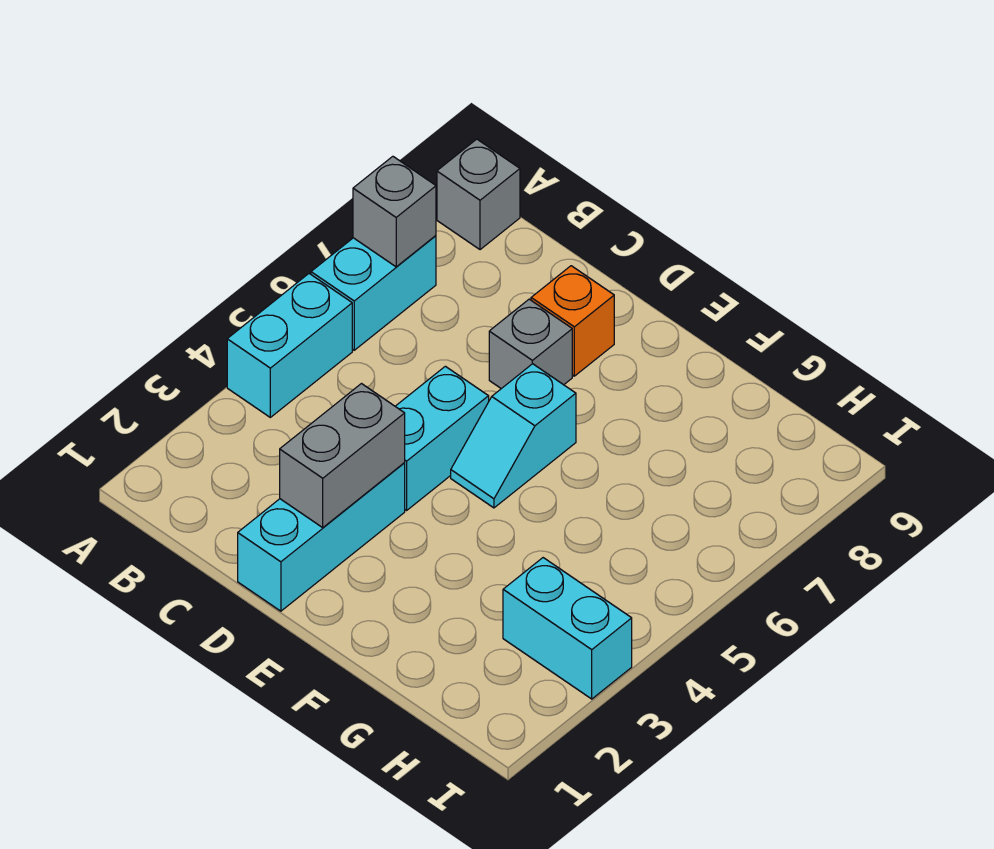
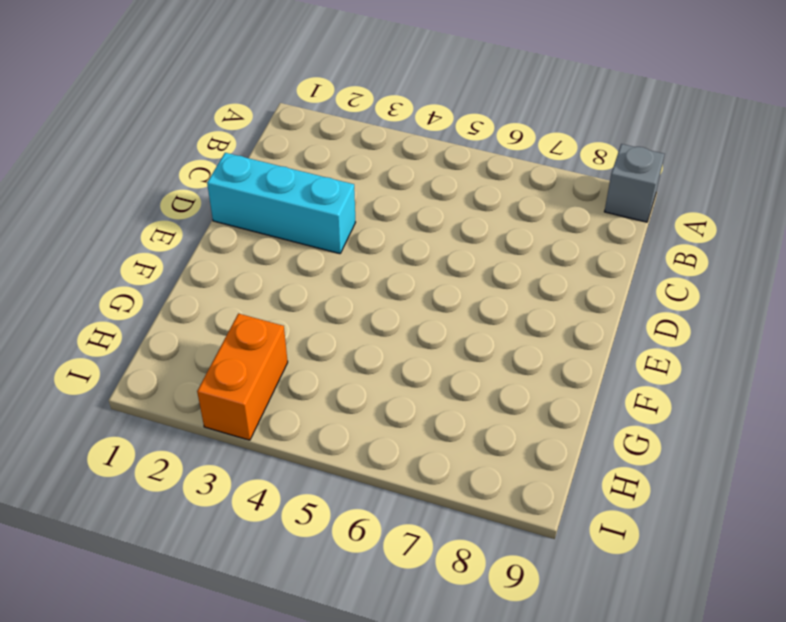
orange brick H3:I3 level 1 -> cyan brick H3:I3 level 1
none -> cyan brick A4:A5 level 1
none -> cyan brick A6:A7 level 1

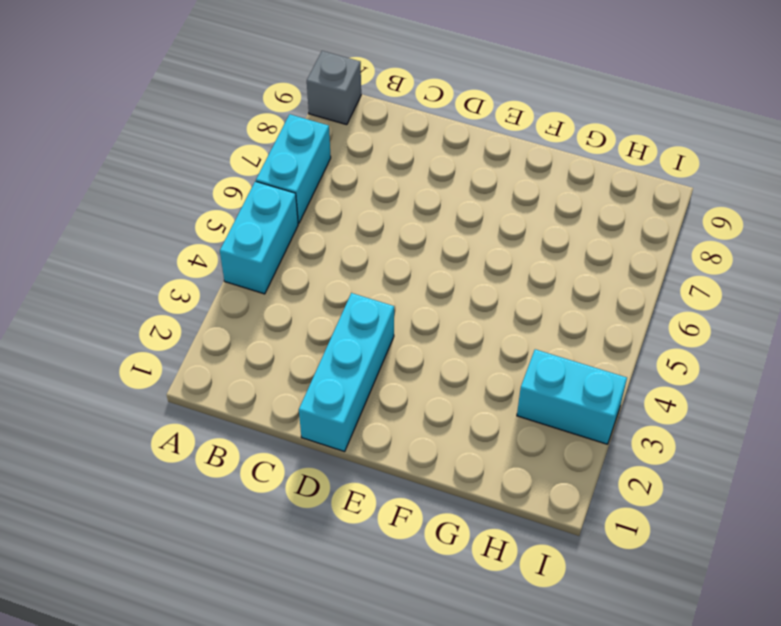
none -> cyan brick D4:D5 level 1
none -> grey brick D7 level 1

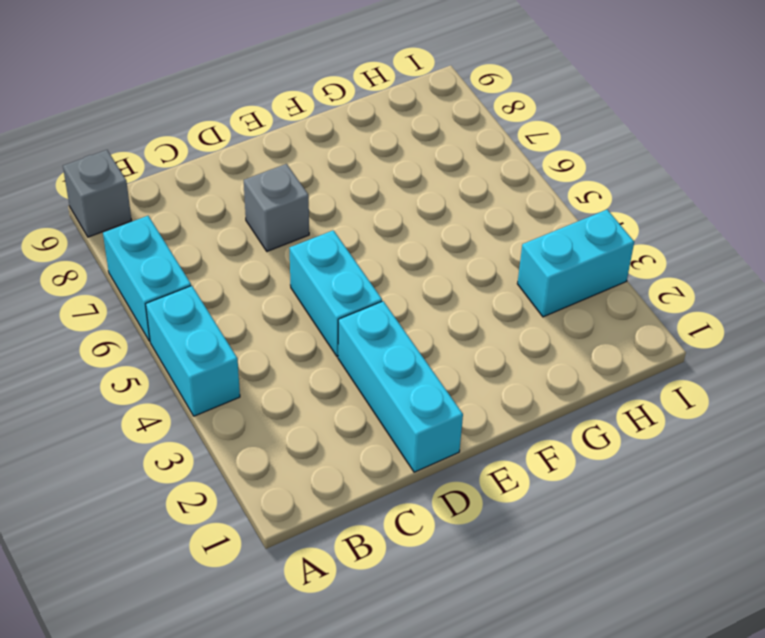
none -> orange brick D8 level 1
none -> cyan slope E5:E6 level 1 top 6

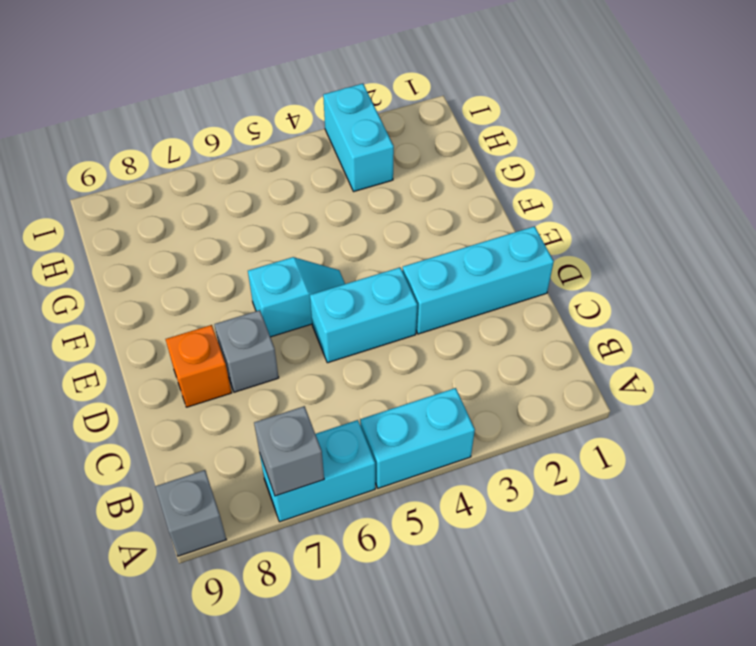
none -> grey brick D2:D3 level 2

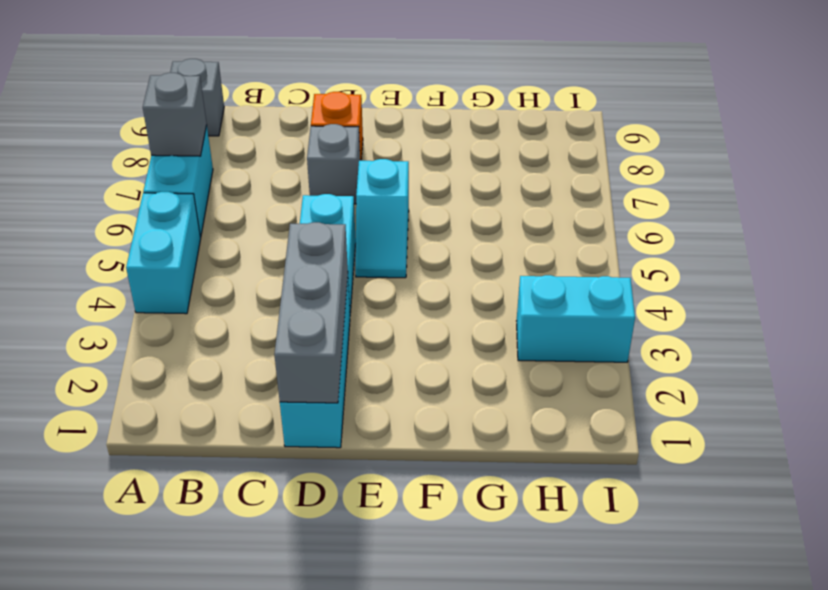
grey brick D1:D3 level 2 -> grey brick D2:D3 level 2

